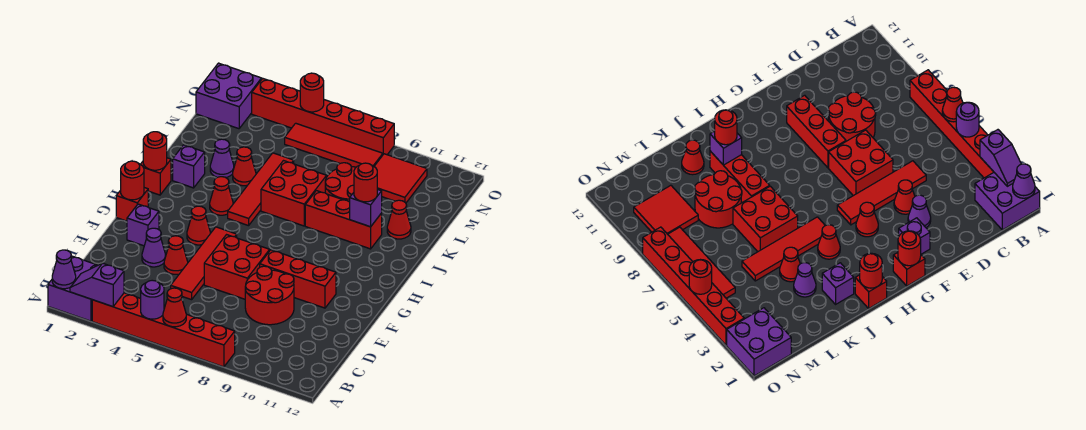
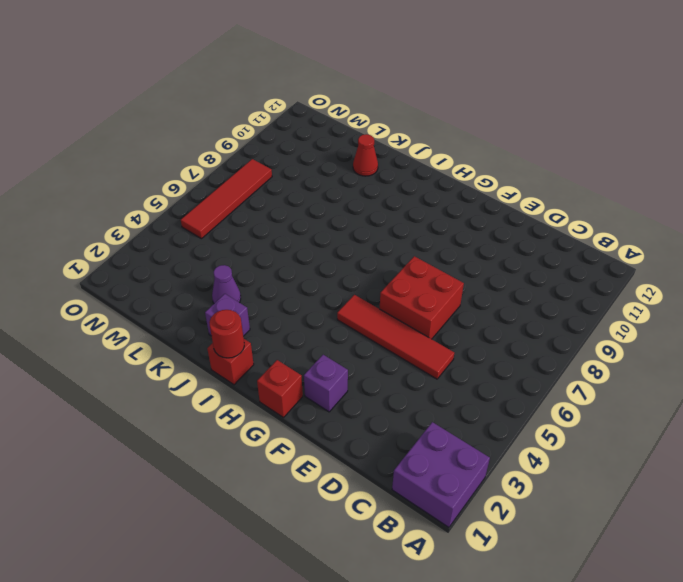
none -> red brick A3:A8 level 1
none -> red round brick D8:E9 level 1
none -> purple cone E3 level 1
none -> red cone E4 level 1

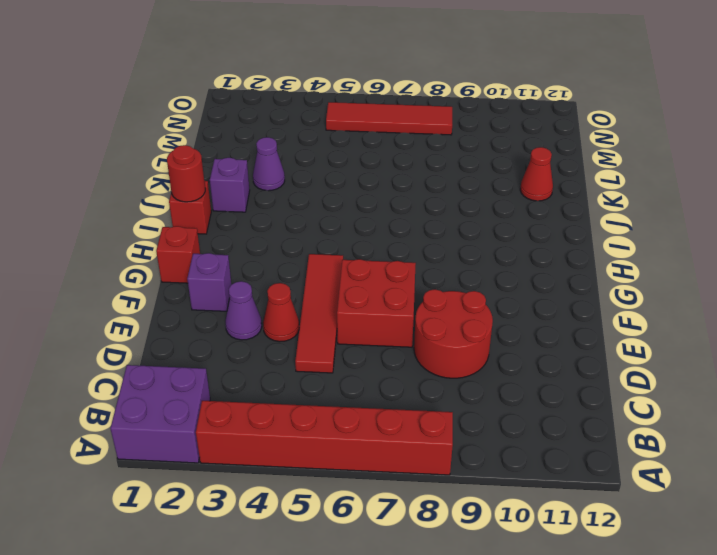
none -> red brick F8:F10 level 1
none -> red cone G4 level 1
none -> red cone I4 level 1
none -> red tile I5:L5 level 1

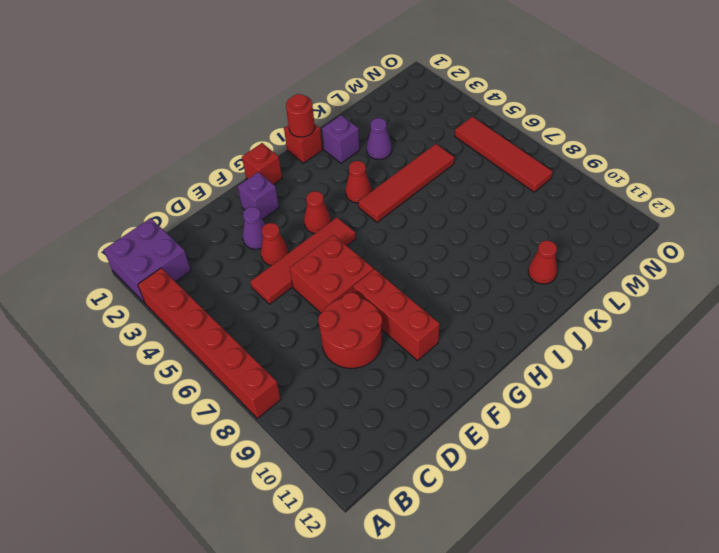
none -> red brick J6:K7 level 1
none -> red brick J8:J10 level 1
none -> red cone K4 level 1
none -> red round brick K8:L9 level 1

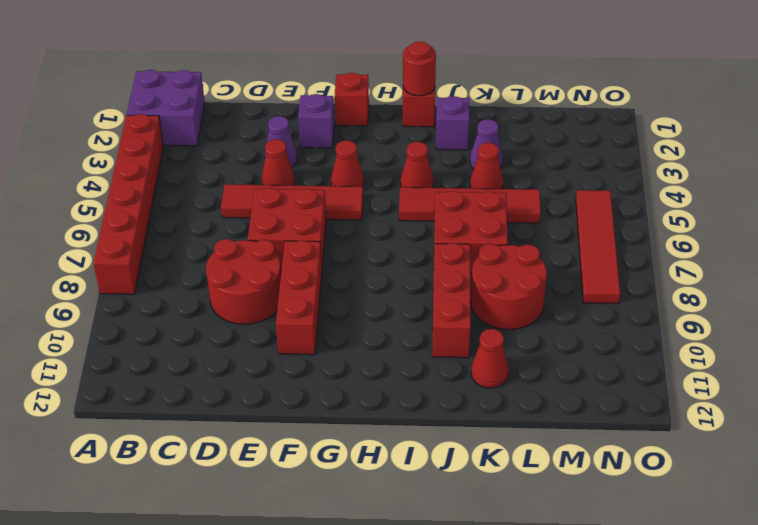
none -> red tile M9:N10 level 1
none -> purple brick N1:O2 level 1
none -> red brick O3:O8 level 1
none -> purple cone A1 level 2

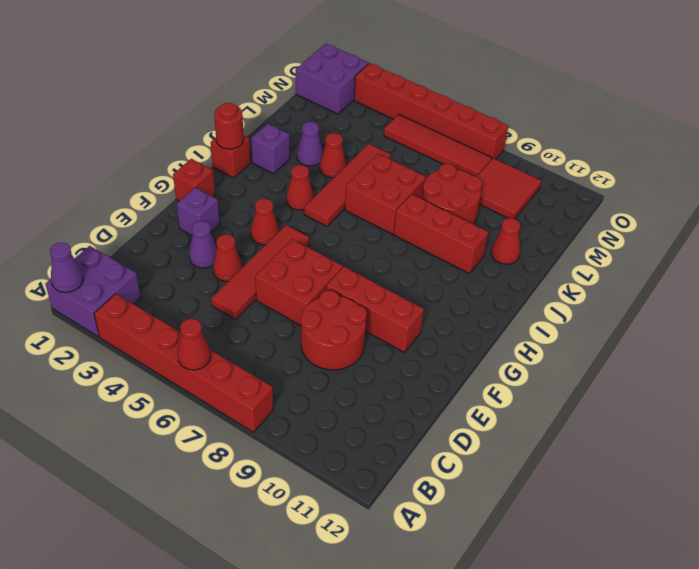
none -> purple slope A2:A3 level 2 top 3
none -> purple round brick A5 level 2
none -> red round brick G1 level 2
none -> purple brick J10 level 2

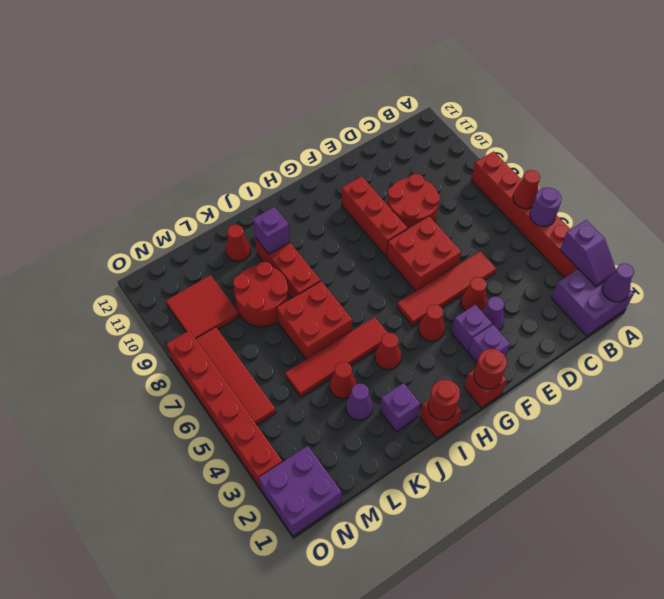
purple brick F3 level 1 -> none
none -> red round brick O5 level 2
none -> red round brick J10 level 3

